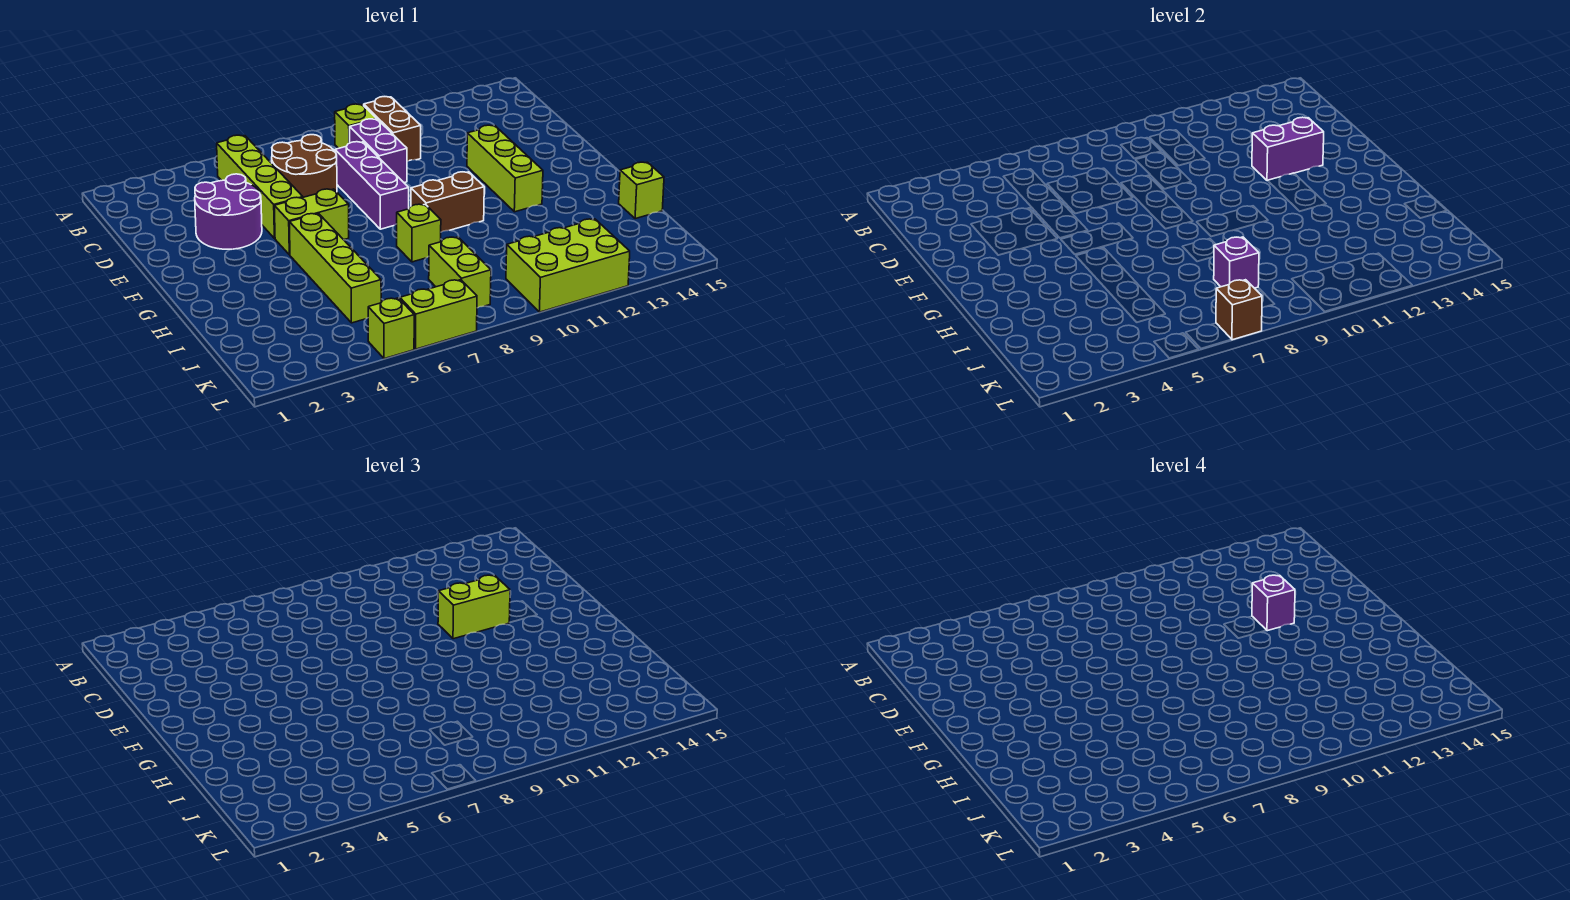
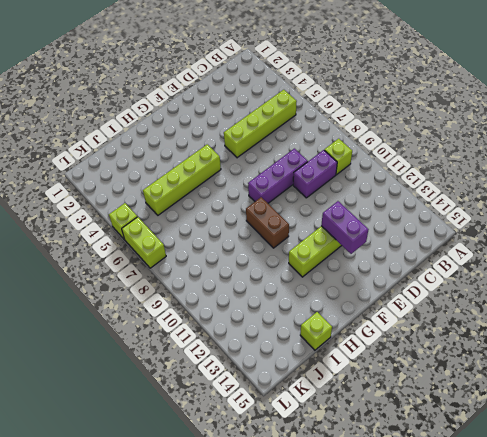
none -> brown brick B10:C10 level 1
none -> brown round brick C6:D7 level 1
none -> purple round brick D3:E4 level 1

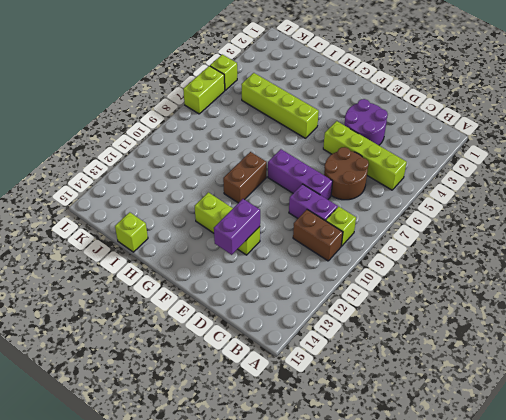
none -> lime brick F5:F6 level 1
none -> lime brick H8 level 1
none -> lime brick J8:K8 level 1

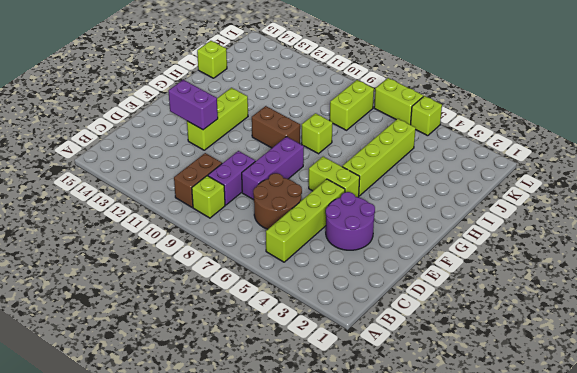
none -> lime brick K10:L12 level 1
none -> purple brick J8 level 2
none -> brown brick L7 level 2

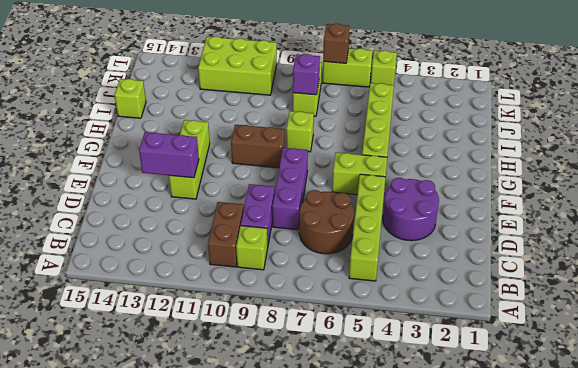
none -> lime brick E11:E12 level 3
none -> purple brick E12 level 4

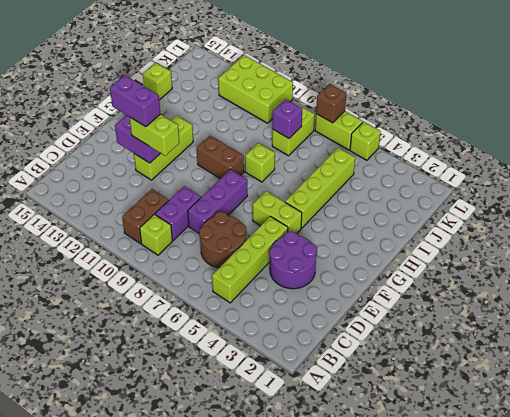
purple brick E12:E13 level 4 -> purple brick E12 level 4

